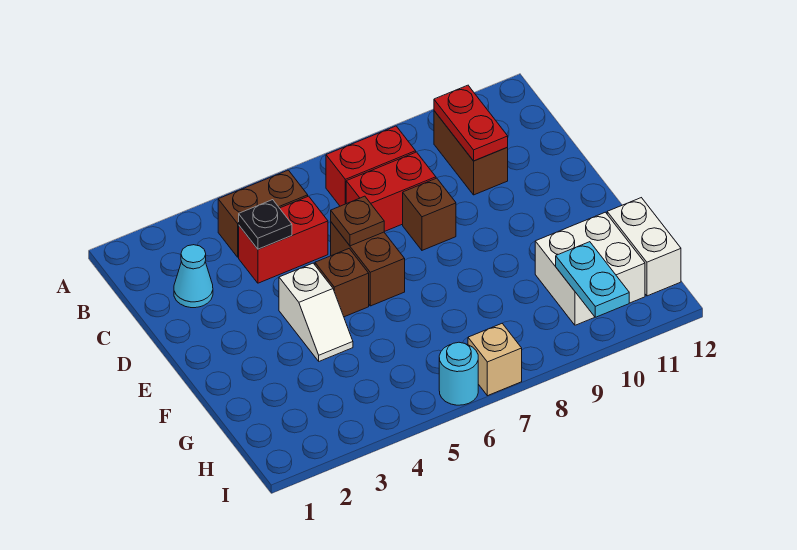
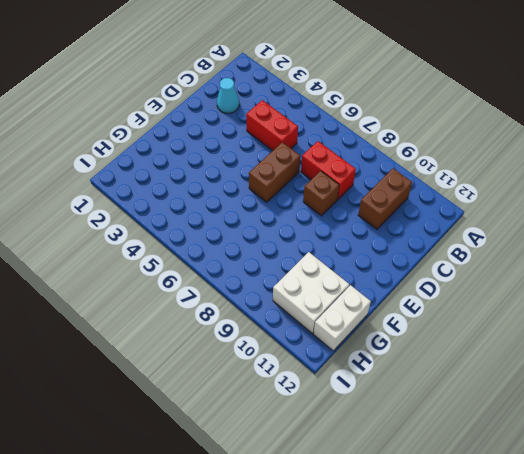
none -> brown brick B4:B5 level 1
none -> red brick B7:B8 level 1
none -> white slope E4:F4 level 1 top E

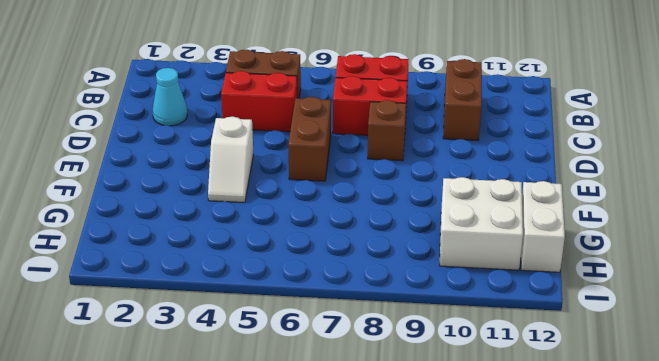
none -> brown brick E5 level 1
none -> cyan round brick I6 level 1
none -> tan brick I7 level 1

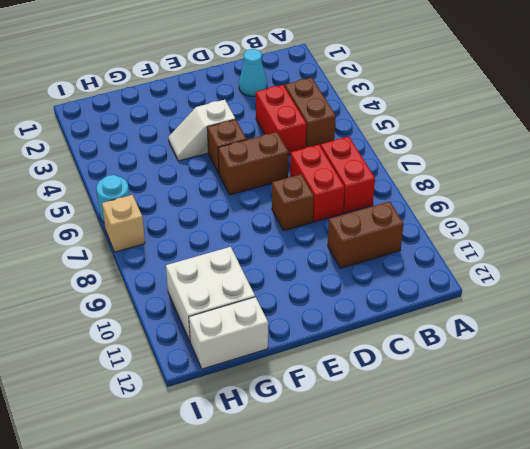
none -> red plate B10:C10 level 2
none -> black plate C4 level 2
none -> brown plate D6 level 2

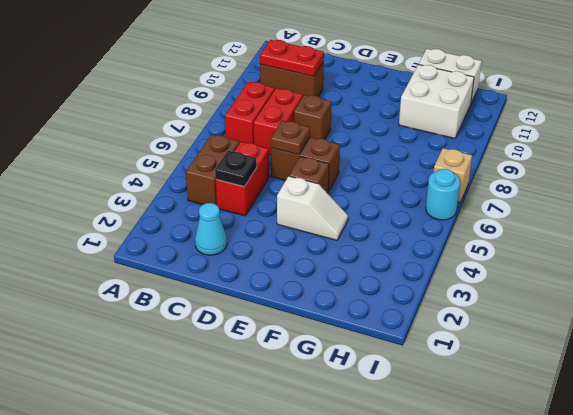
none -> cyan plate H10:I10 level 2

